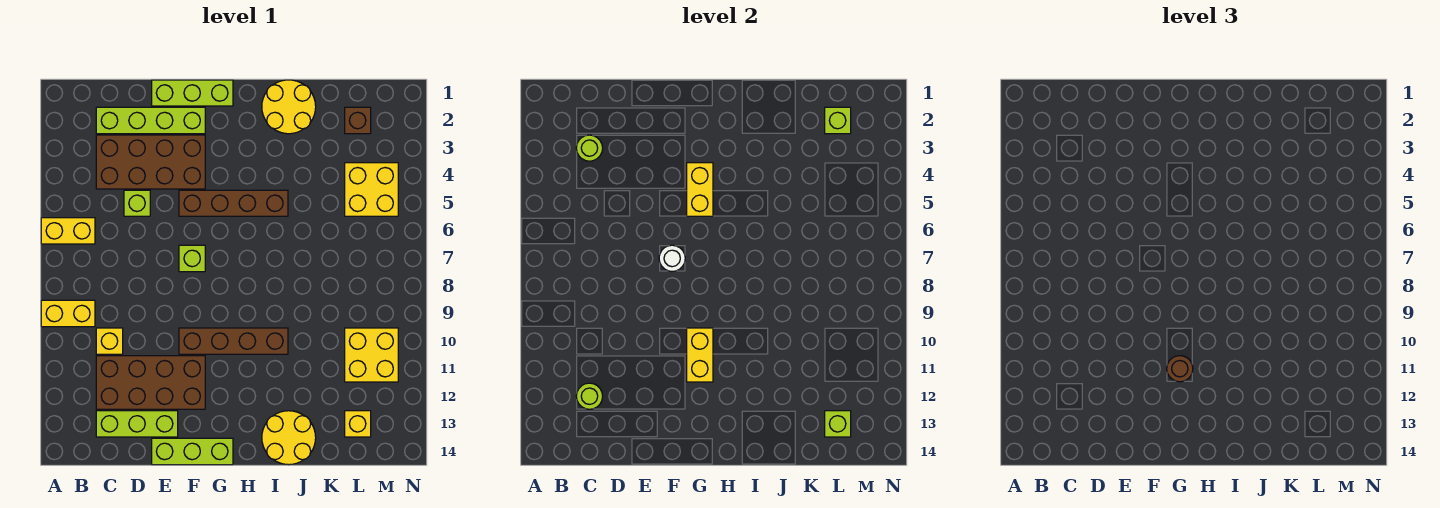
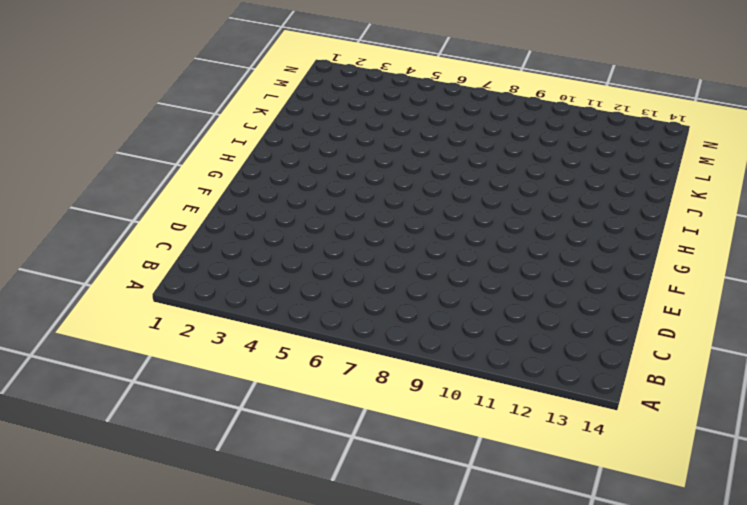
none -> yellow brick A6:B6 level 1
none -> yellow brick A9:B9 level 1
none -> lime brick C2:F2 level 1

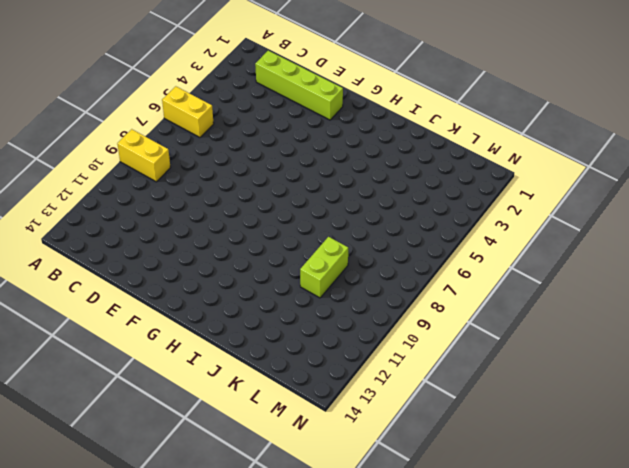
lime brick K9:K10 level 1 -> none
none -> brown brick C3:F4 level 1
none -> yellow brick C10 level 1
none -> brown brick C11:F12 level 1

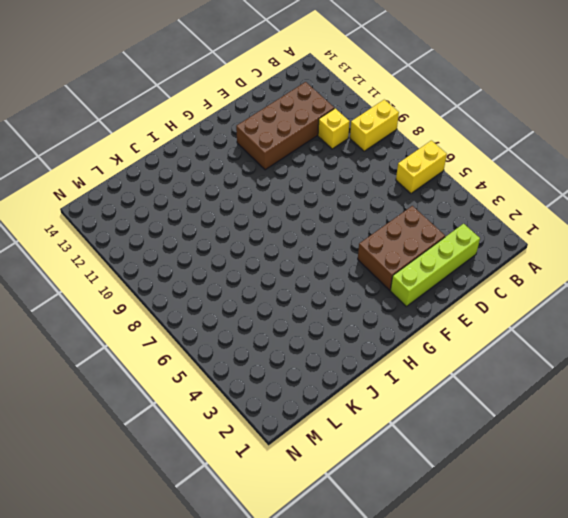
brown brick D3:F4 level 1 -> brown brick C3:F4 level 1
none -> lime brick C13:E13 level 1
none -> lime brick D5 level 1
none -> lime brick E1:G1 level 1

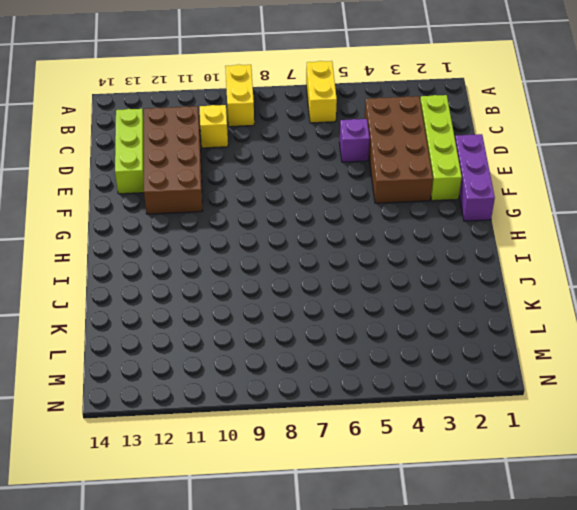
purple brick D5 level 1 -> lime brick D5 level 1
purple brick E1:G1 level 1 -> lime brick E1:G1 level 1
none -> lime brick E14:G14 level 1
none -> brown brick F5:I5 level 1
none -> lime brick F7 level 1

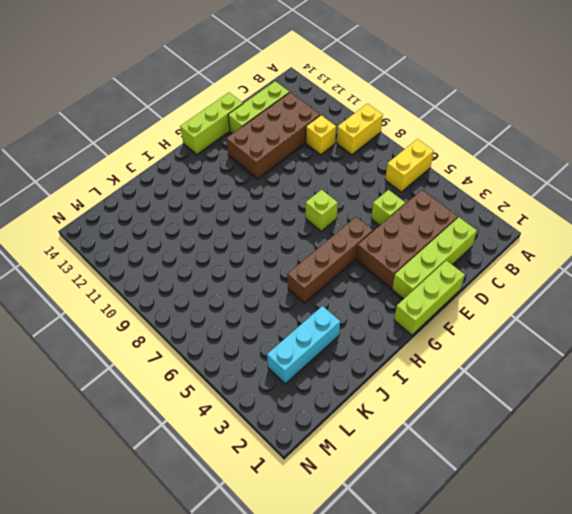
cyan brick J3:L3 level 1 -> none
none -> brown brick F10:I10 level 1
none -> yellow round brick I1:J2 level 1
none -> yellow round brick I13:J14 level 1

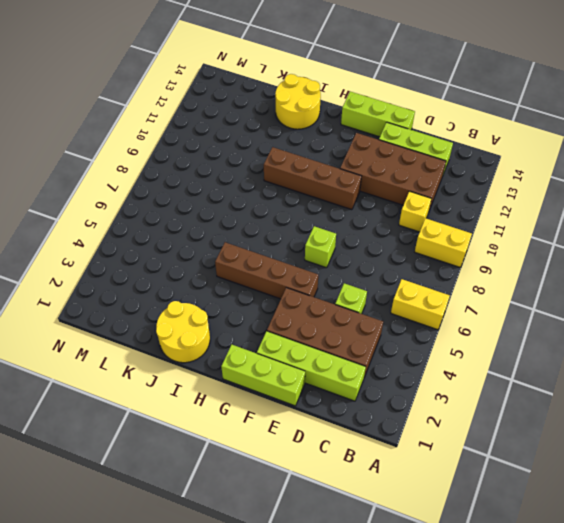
none -> brown brick L2 level 1
none -> yellow brick L4:M5 level 1
none -> yellow brick L10:M11 level 1

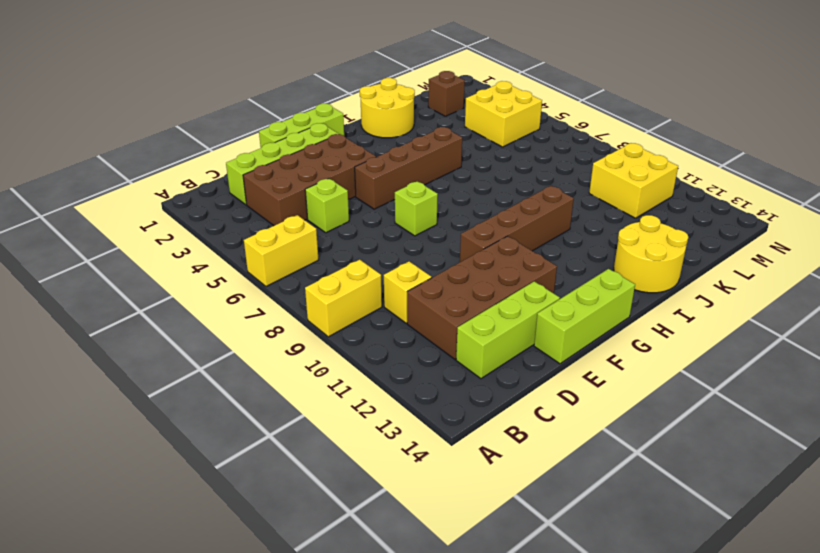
none -> yellow brick L13 level 1
none -> lime round brick C3 level 2
none -> lime round brick C12 level 2

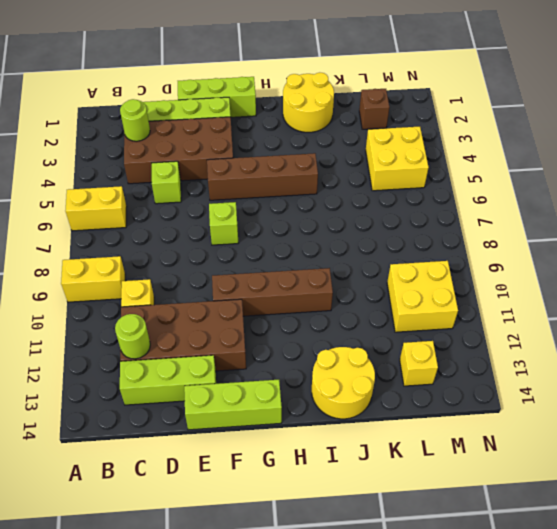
none -> white round brick F7 level 2
none -> yellow brick G4:G5 level 2
none -> yellow brick G10:G11 level 2

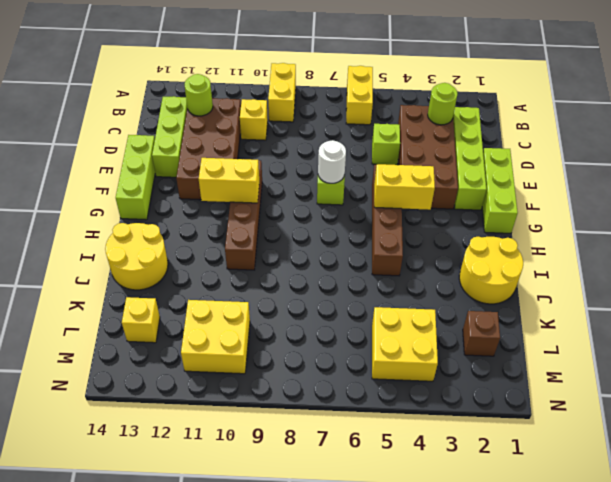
none -> lime brick L2 level 2
none -> lime brick L13 level 2
none -> brown round brick G11 level 3

